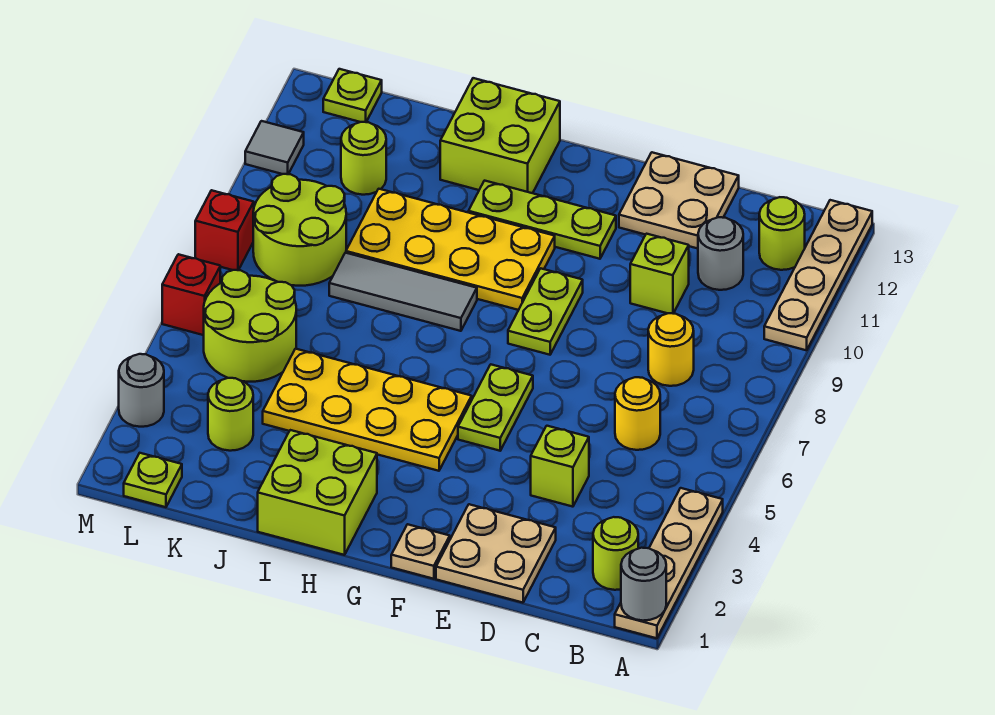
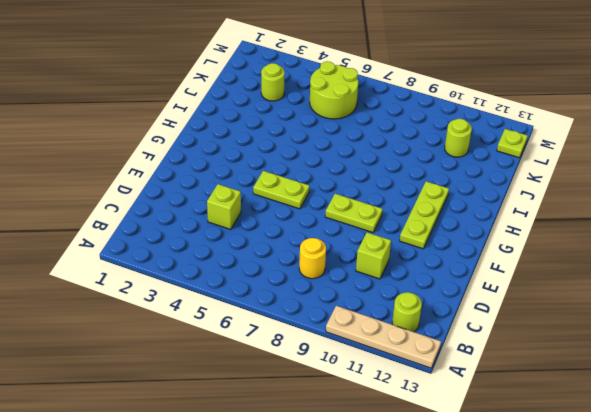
none -> tan plate A1:A4 level 1
none -> lime round brick B2 level 1
none -> yellow round brick C6 level 1
none -> grey round brick C11 level 1

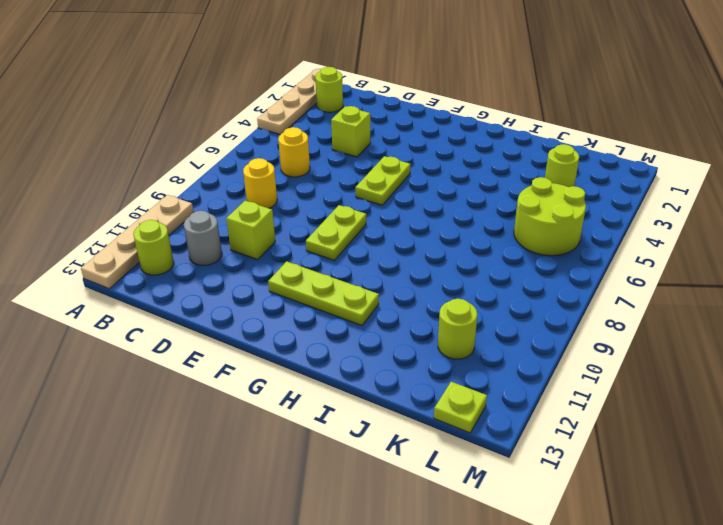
none -> tan plate D1:E2 level 1
none -> tan plate D12:E13 level 1
none -> tan plate F1 level 1
none -> yellow plate G4:J5 level 1

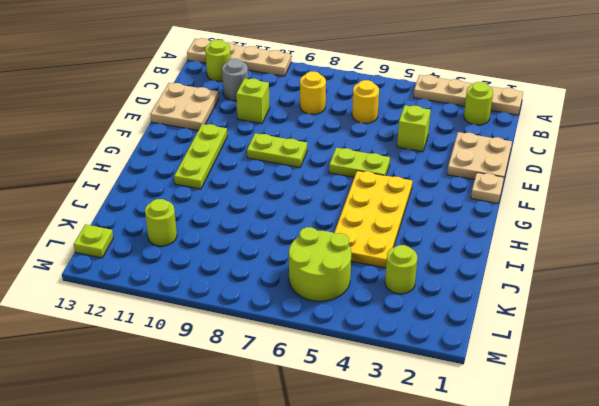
none -> yellow plate G9:J10 level 1
none -> lime brick H1:I2 level 1
none -> grey tile H8:J8 level 1
none -> lime brick H12:I13 level 1

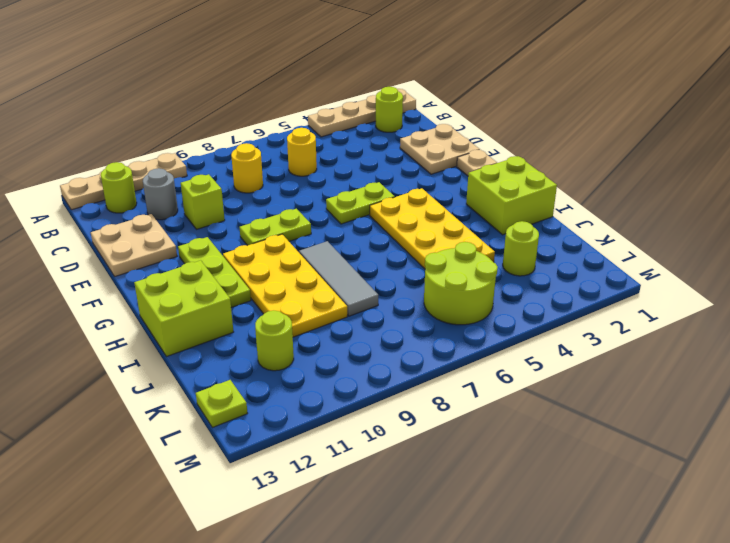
none -> lime brick D4 level 1
none -> lime round brick K8:L9 level 1
none -> lime plate L1 level 1
none -> grey round brick M3 level 1

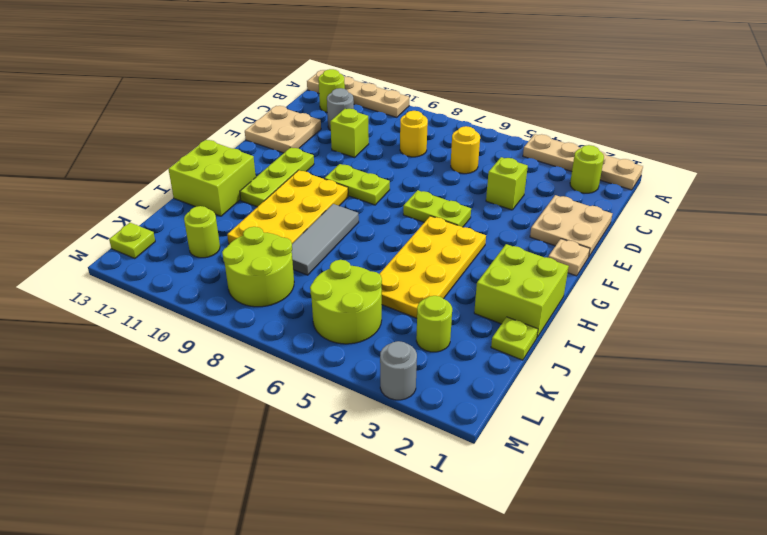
lime plate J1 level 1 -> lime plate L1 level 1
none -> red brick M6 level 1
none -> red brick M8 level 1
none -> grey tile M11 level 1
none -> grey round brick A1 level 2

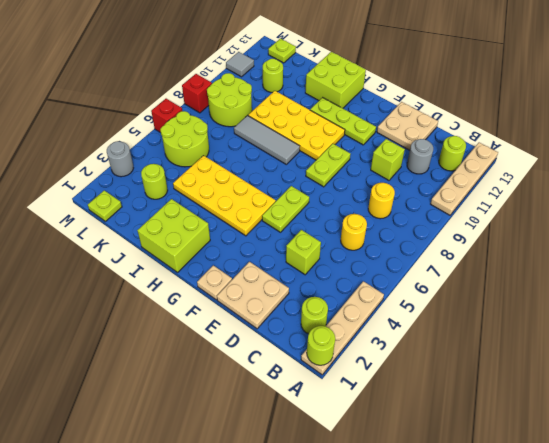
lime round brick A1 level 2 -> grey round brick A1 level 2

